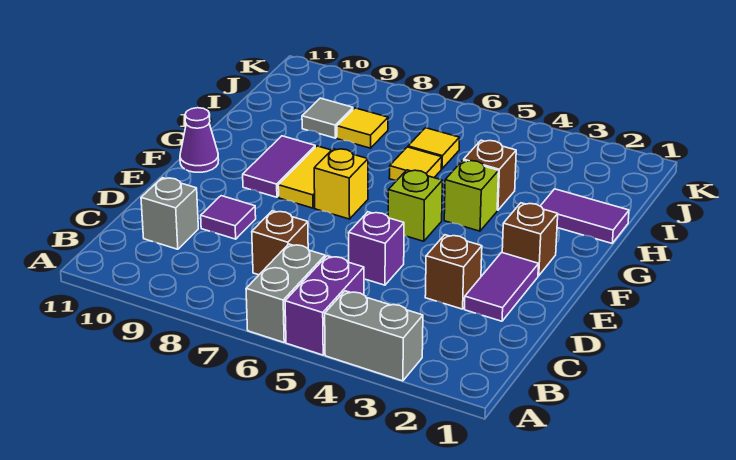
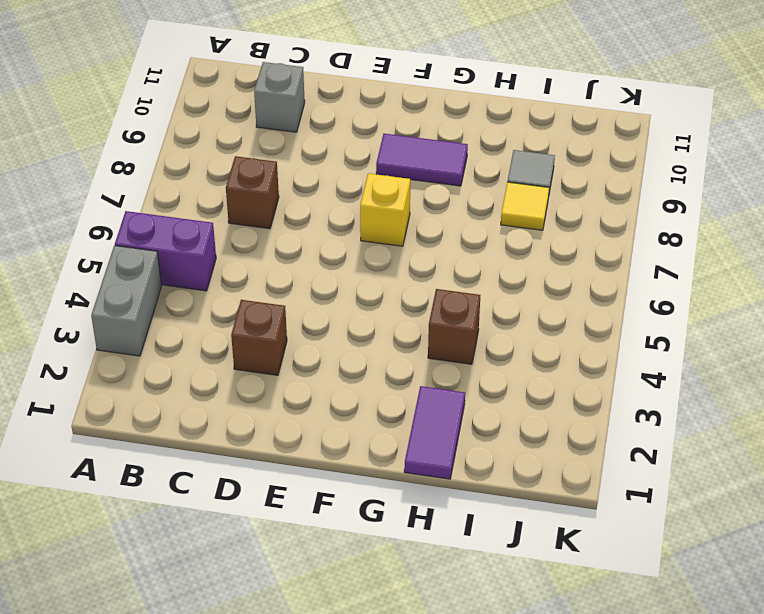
none -> grey brick A6:B6 level 1
none -> purple tile D2:E2 level 1
none -> purple brick D5 level 1

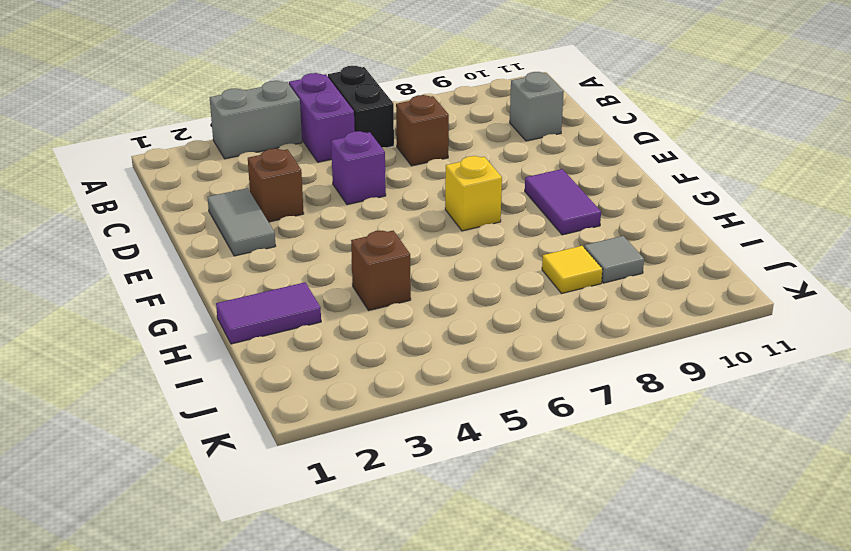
black brick A6:B6 level 1 -> grey brick A6:B6 level 1
grey tile D2:E2 level 1 -> purple tile D2:E2 level 1
none -> purple tile D9 level 1
none -> brown brick F2 level 1
none -> lime brick F5 level 1

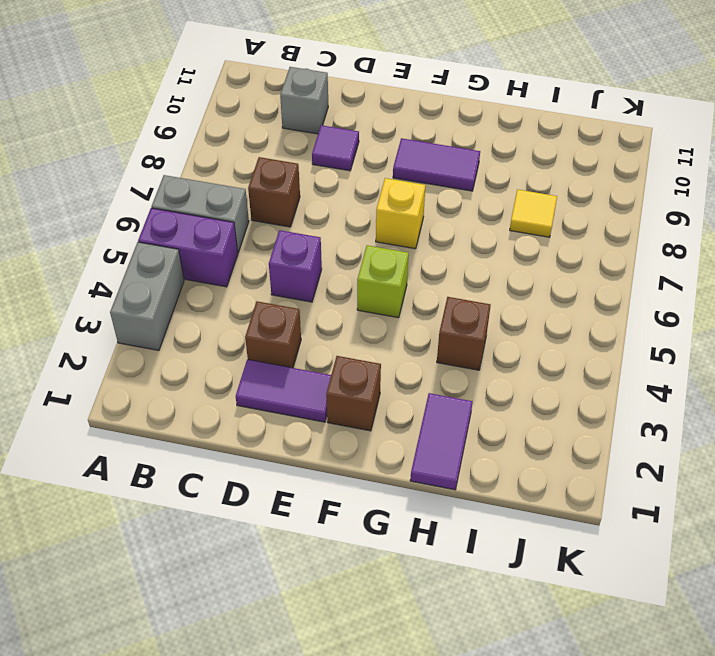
none -> yellow tile F8:G8 level 1
none -> purple cone F11 level 1
none -> lime brick G4 level 1

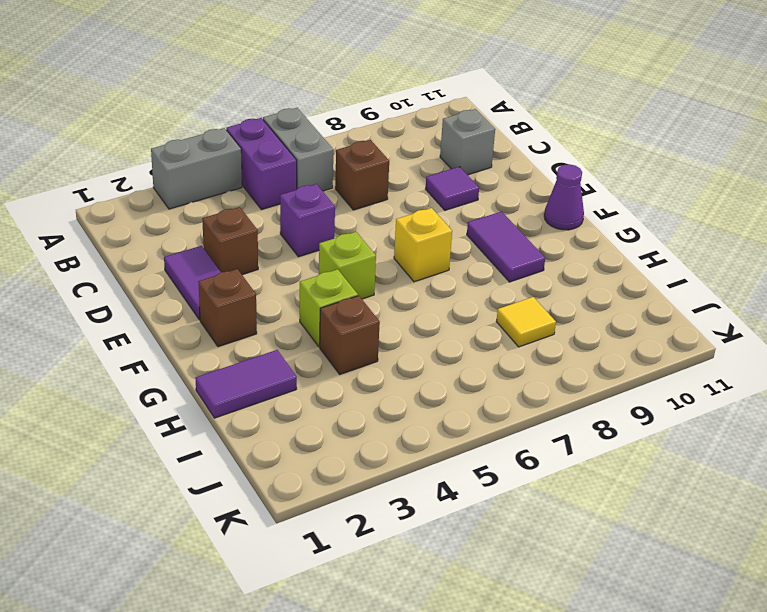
none -> yellow tile F8:G8 level 1
none -> yellow tile H6 level 1
none -> yellow tile I6 level 1

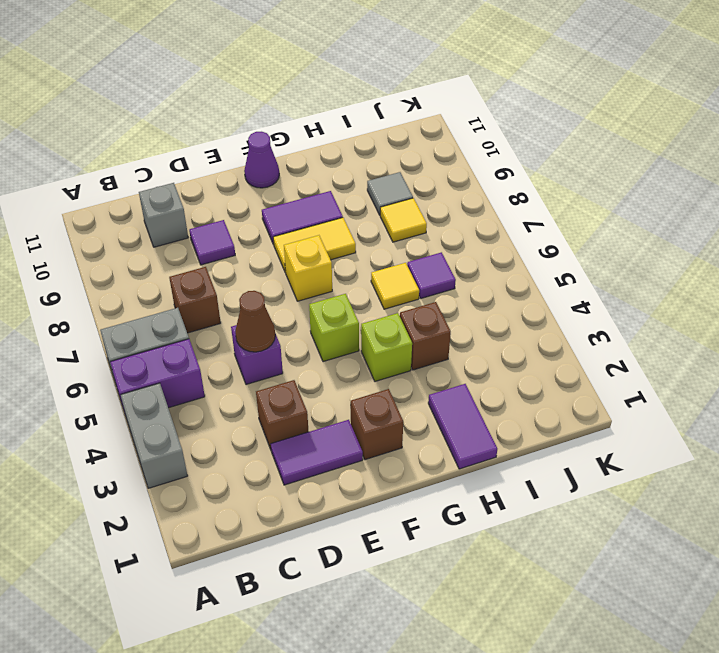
brown cone D5 level 2 -> none
purple tile I6 level 1 -> yellow tile I6 level 1

